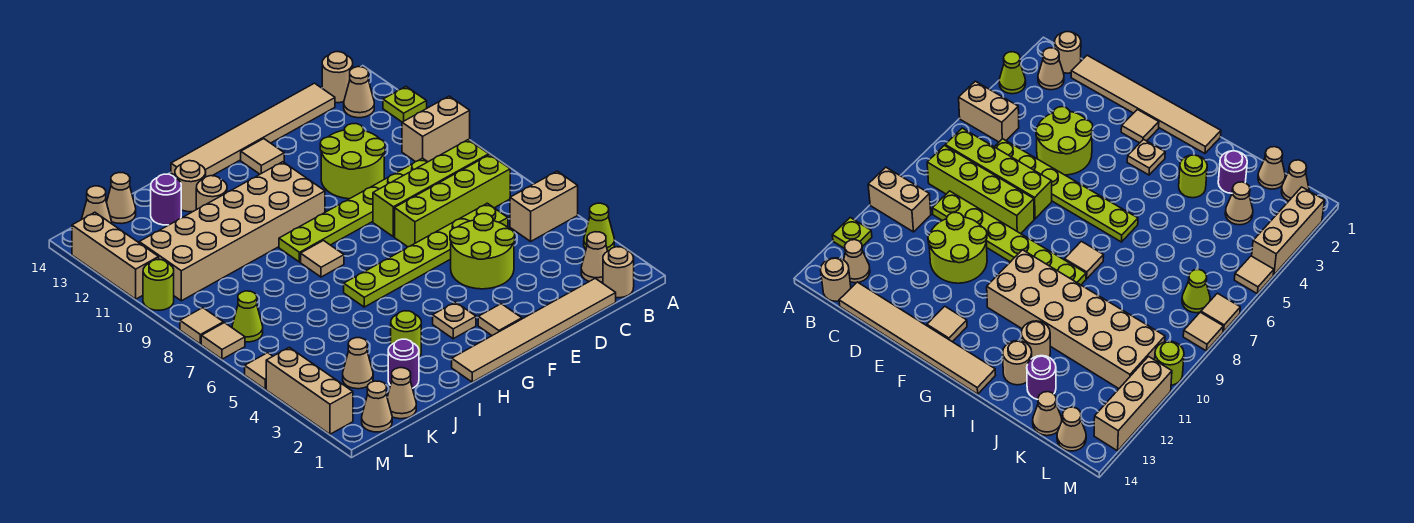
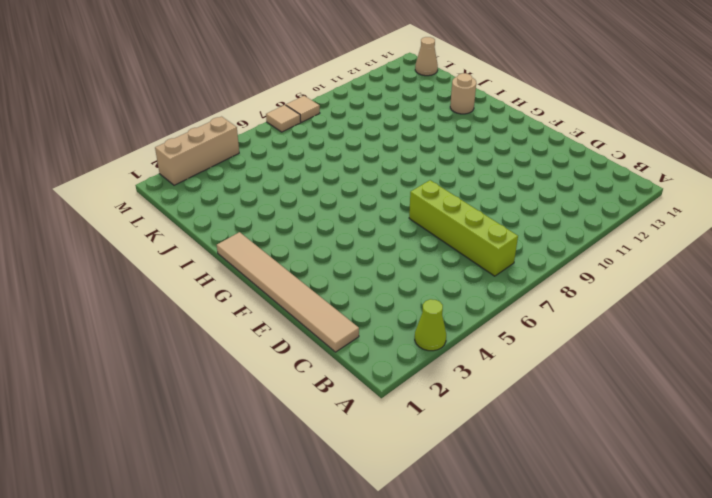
none -> tan brick A5:B5 level 1
none -> tan brick A10:B10 level 1
none -> lime plate A12 level 1
none -> tan round brick B1 level 1

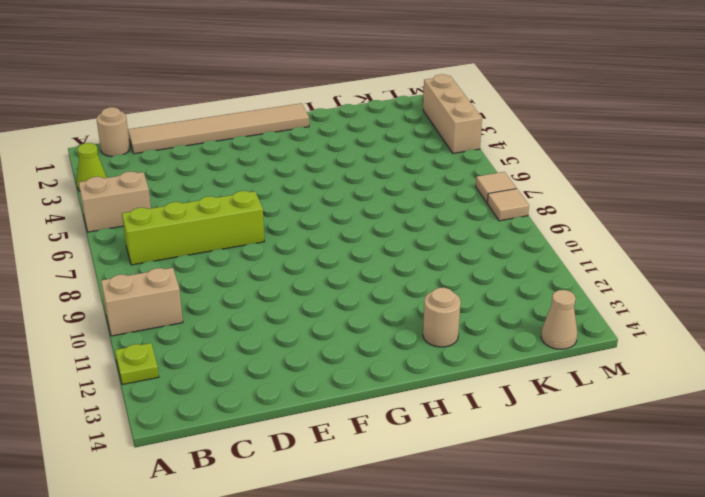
none -> tan cone B2 level 1
none -> lime brick B8:E8 level 1
none -> tan cone B13 level 1
none -> tan round brick B14 level 1

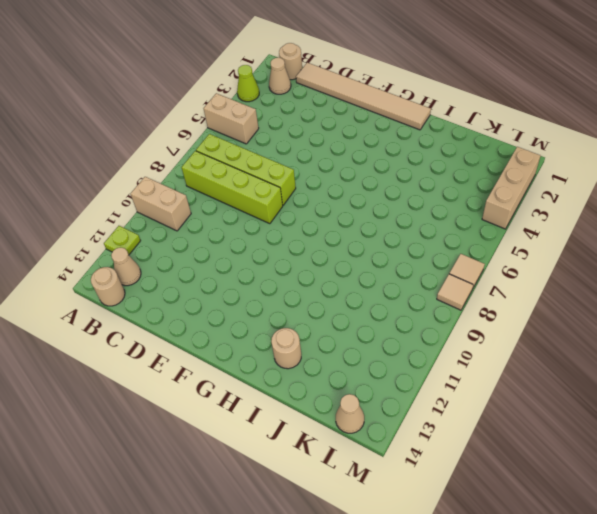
none -> lime plate C6:H6 level 1
none -> lime plate C9:H9 level 1
none -> tan tile C14:H14 level 1
none -> lime round brick D4:E5 level 1

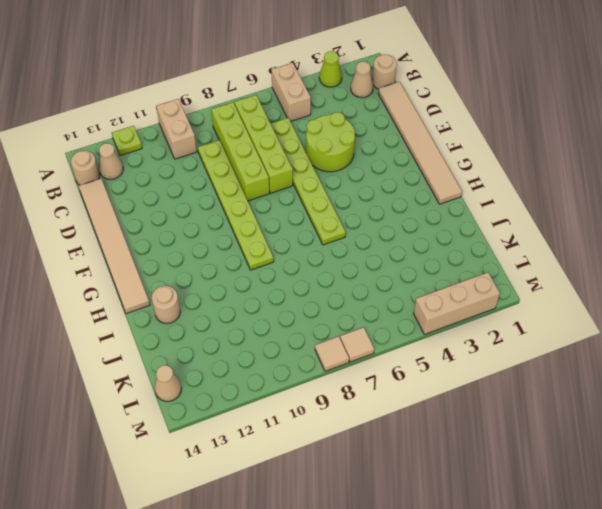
none -> lime round brick D10:E11 level 1
none -> tan tile F2 level 1
none -> tan tile F13 level 1
none -> tan plate G3 level 1

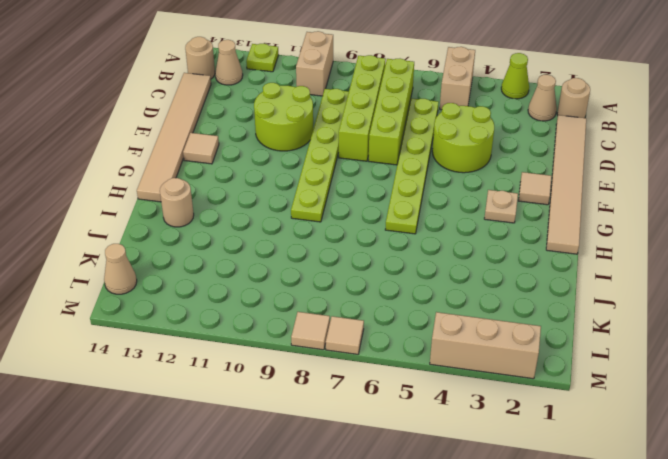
none -> tan brick G10:L11 level 1
none -> tan tile H8 level 1
none -> lime round brick I3 level 1
none -> tan round brick I12 level 1

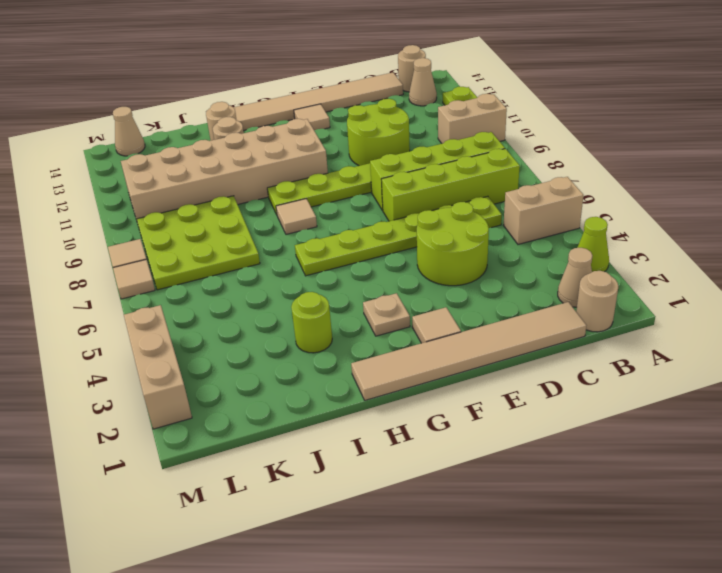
lime plate J7:L9 level 1 -> lime cone L7 level 1
none -> purple round brick J2 level 1
none -> purple round brick J13 level 1
none -> tan cone K1 level 1
none -> tan cone K3 level 1

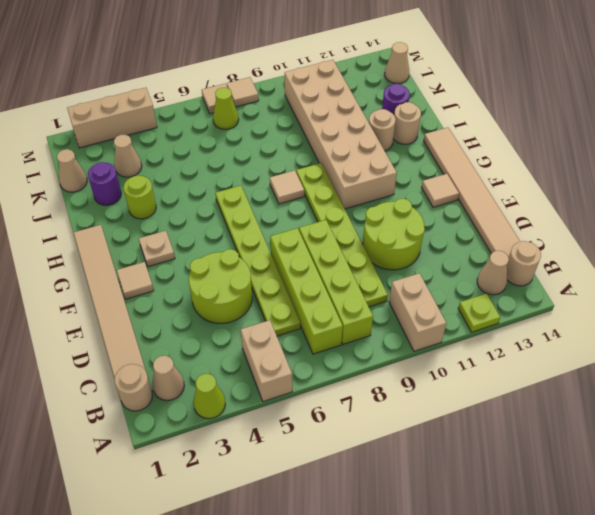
none -> tan cone K14 level 1
none -> tan cone L1 level 1
none -> tan tile M5 level 1
none -> lime round brick M10 level 1

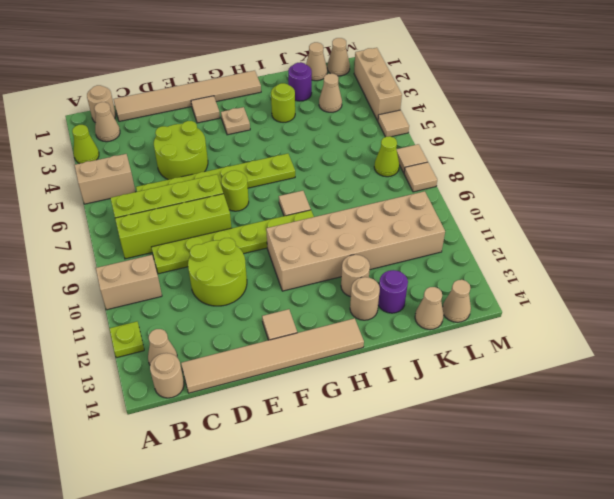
lime round brick F7 level 1 -> lime round brick M10 level 1
none -> tan brick M11:M13 level 1

